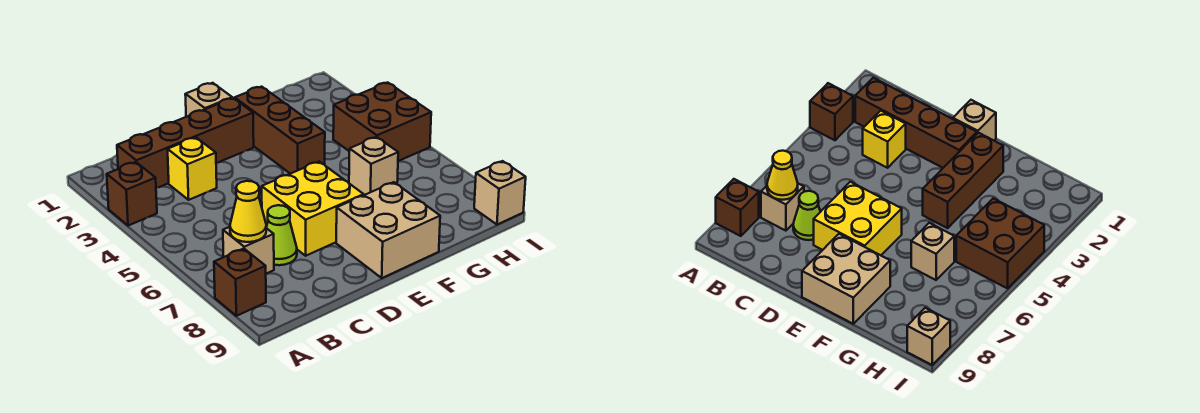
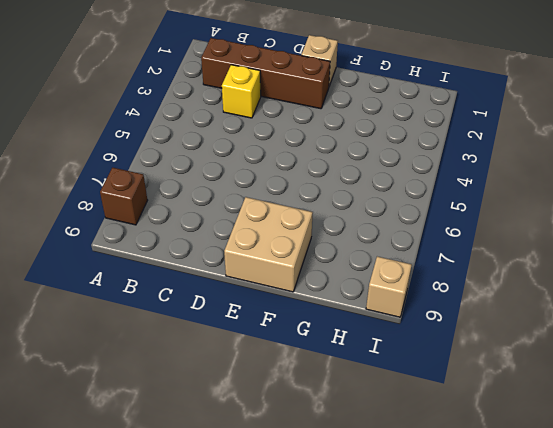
none -> brown brick A3 level 1
none -> tan brick B7 level 1
none -> lime cone C7 level 1

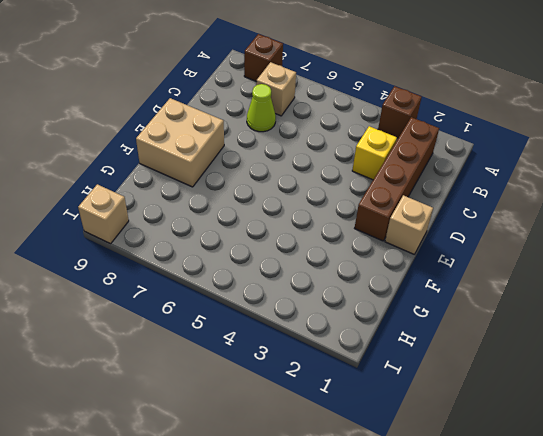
none -> yellow brick D6:E7 level 1
none -> brown brick F2:F4 level 1
none -> tan brick G6 level 1

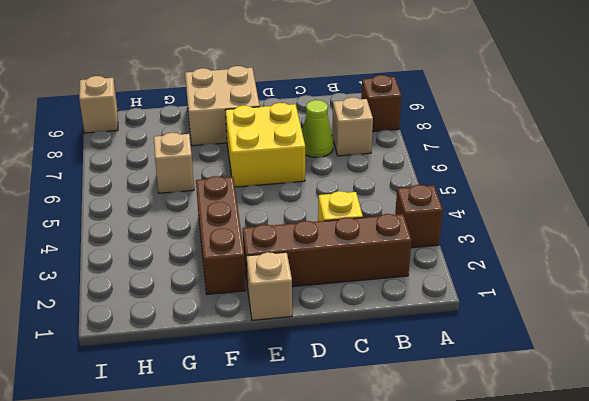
none -> brown brick H4:I5 level 1
none -> yellow cone B7 level 2

